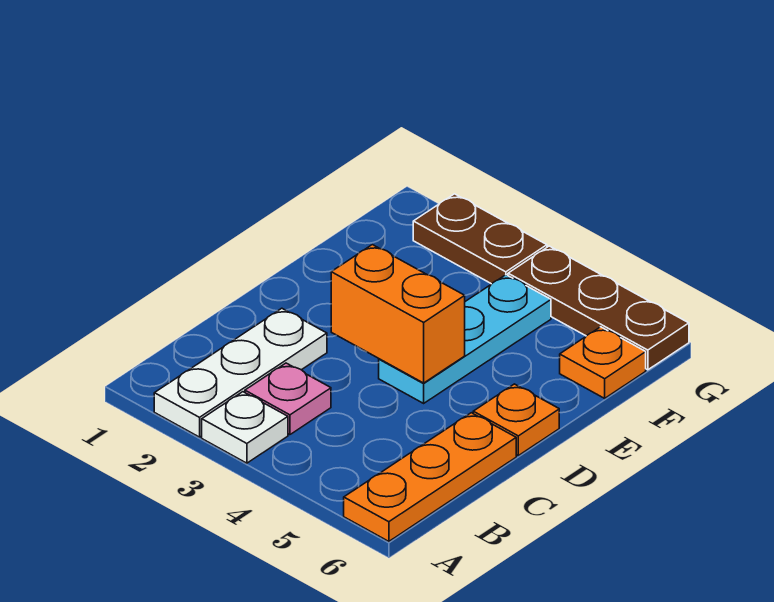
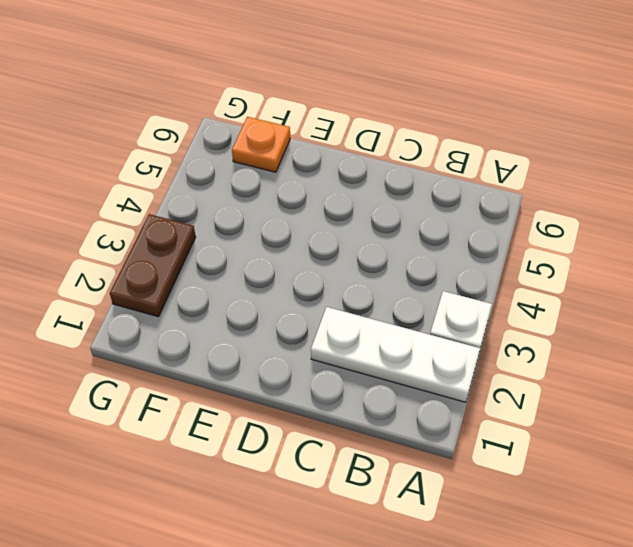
none -> orange plate A6:C6 level 1
none -> pink plate B3 level 1

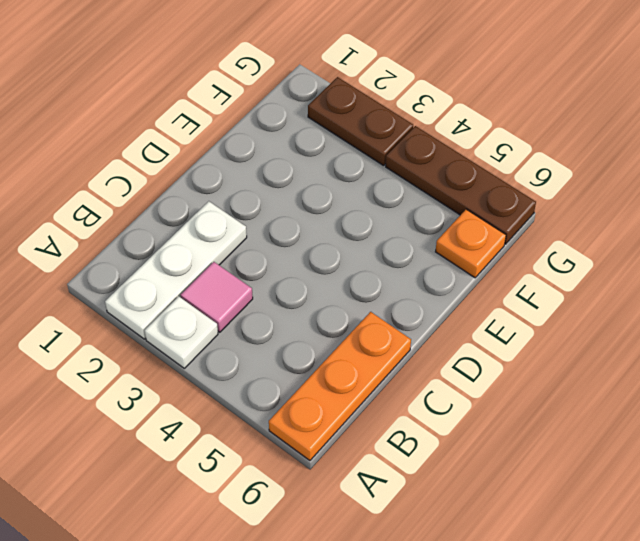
pink tile B3 level 1 -> pink plate B3 level 1
none -> cyan plate D4:F4 level 1
none -> orange plate D6 level 1

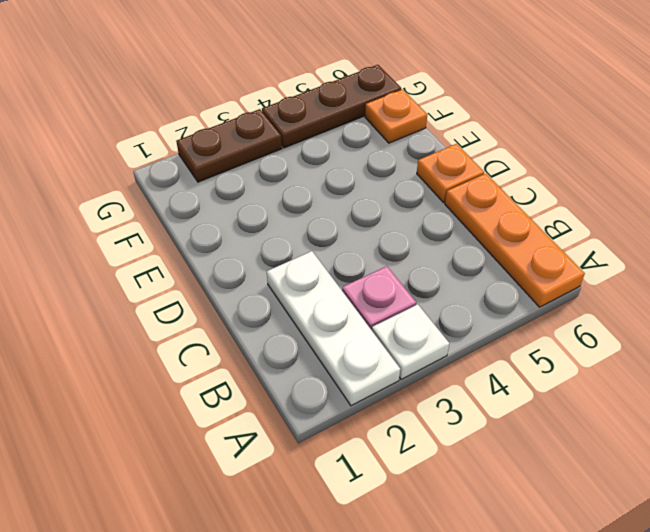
none -> cyan plate D4:F4 level 1
none -> orange brick D3:D4 level 2

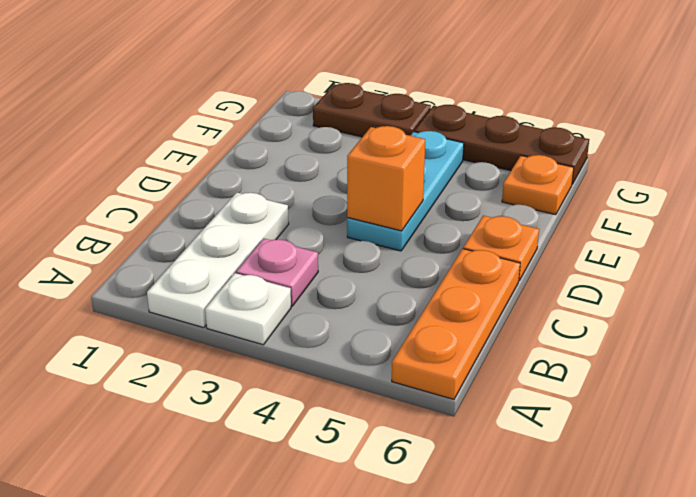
orange brick D4 level 2 -> orange brick D3:D4 level 2

